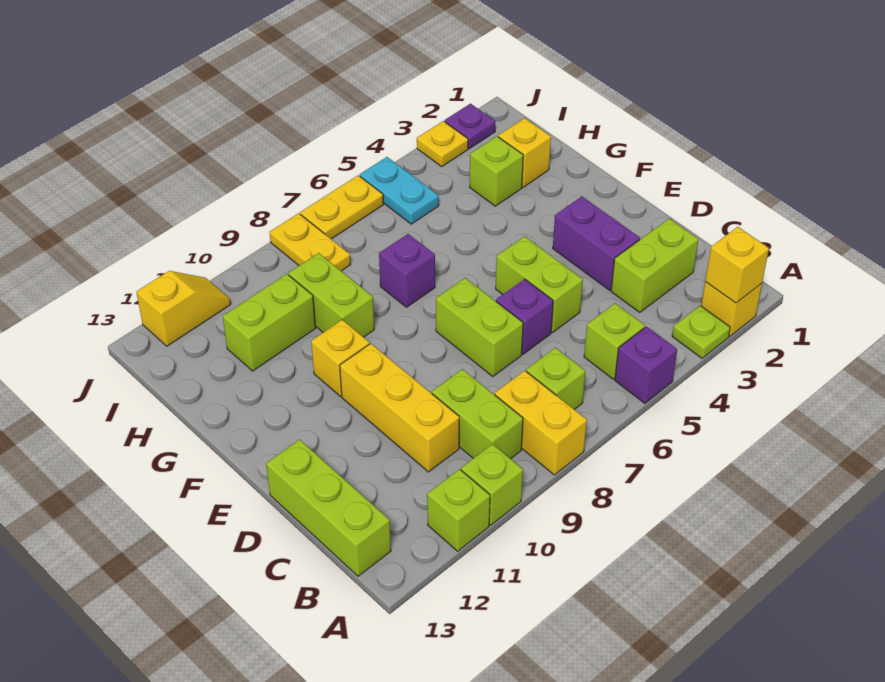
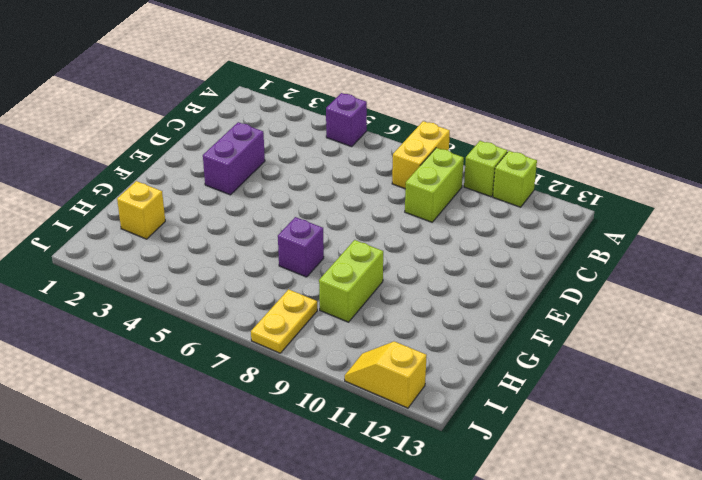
none -> yellow brick A2 level 1
none -> lime plate A3 level 1
none -> lime brick B5 level 1

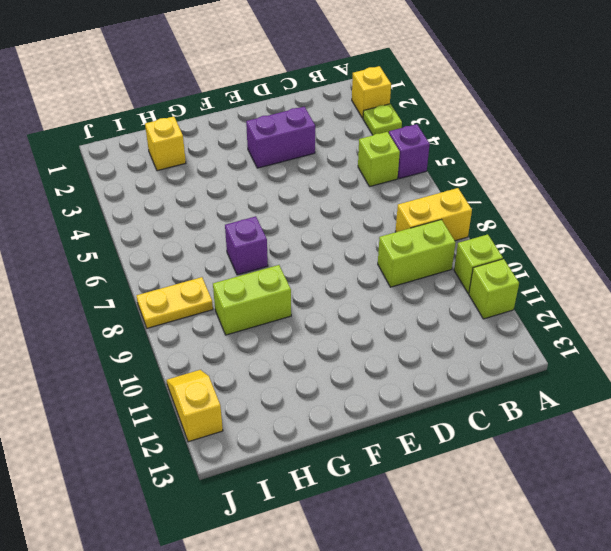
none -> lime brick B7 level 1
none -> lime brick B13:D13 level 1
none -> lime brick C2:C3 level 1

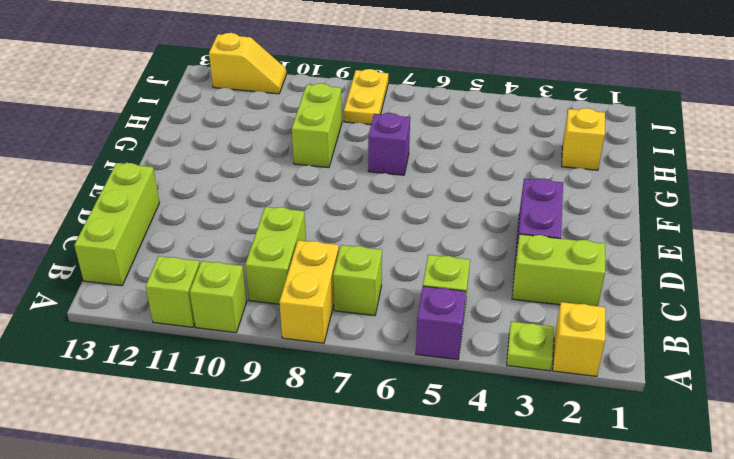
none -> yellow brick C10:E10 level 1
none -> lime brick D5:E5 level 1
none -> purple brick D6 level 1

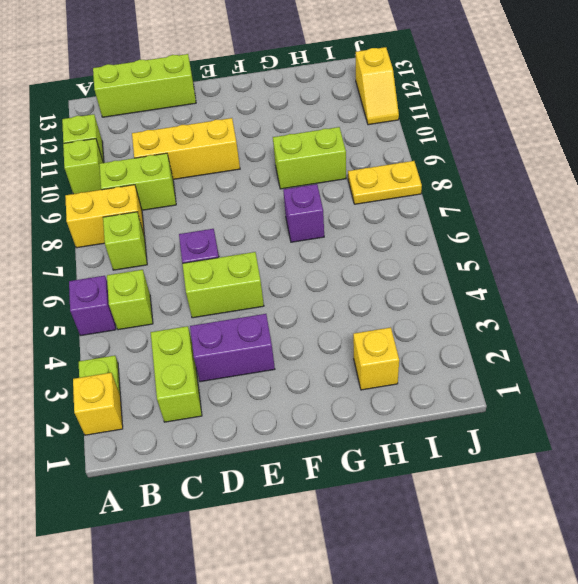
none -> lime brick D7:E7 level 1
none -> yellow brick F10 level 1
none -> lime brick H3 level 1

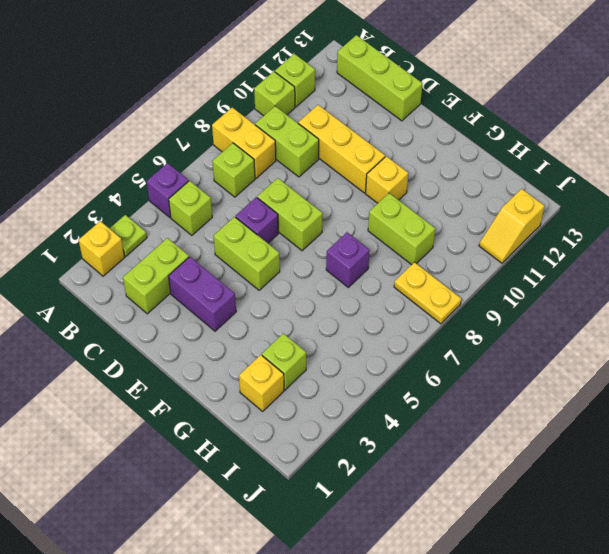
none -> lime brick H10:H11 level 1
none -> cyan plate I5:J5 level 1
none -> purple plate J2 level 1

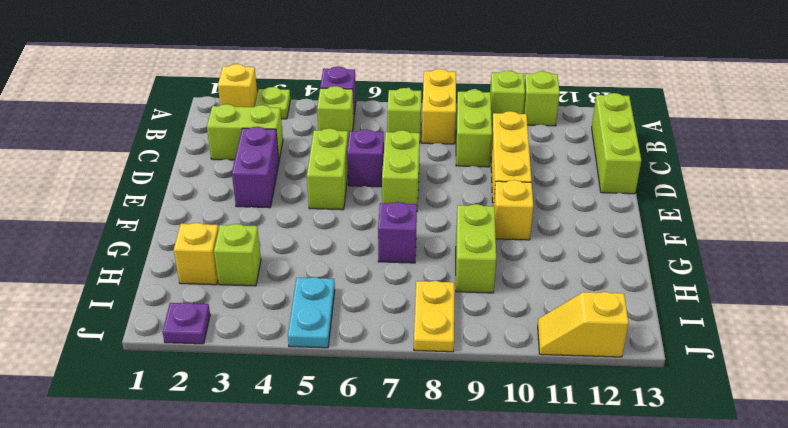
none -> lime brick H10:H11 level 1
none -> yellow plate J3 level 1
none -> yellow plate J6:J7 level 1

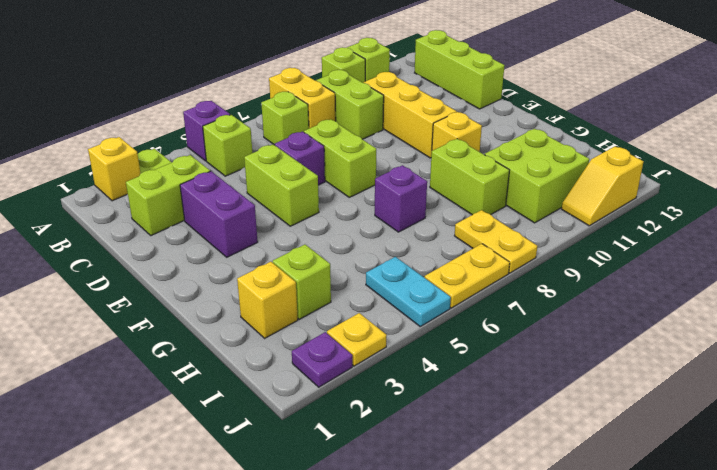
lime brick H10:I11 level 1 -> lime brick H10:H11 level 1
none -> yellow brick A2 level 2

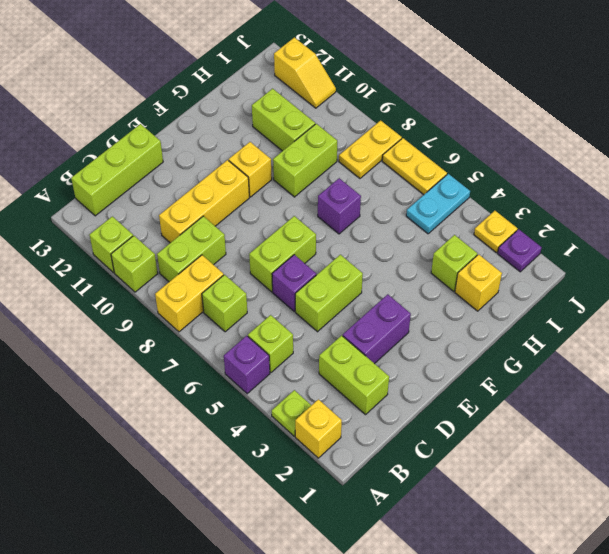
none -> yellow brick A2 level 2

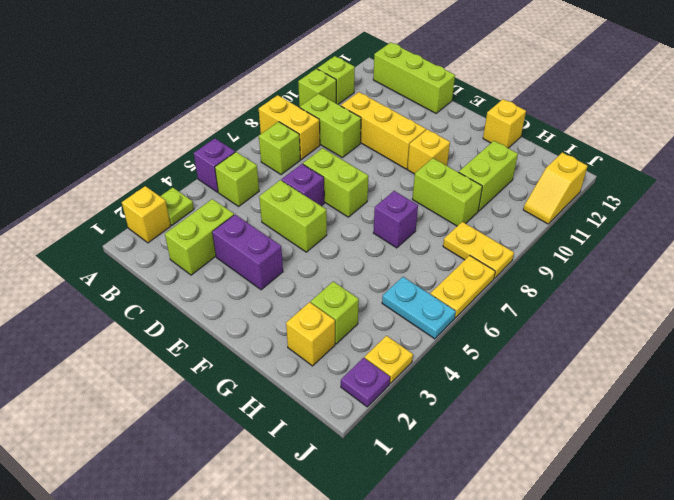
yellow brick G13 level 1 -> yellow brick A2 level 2

